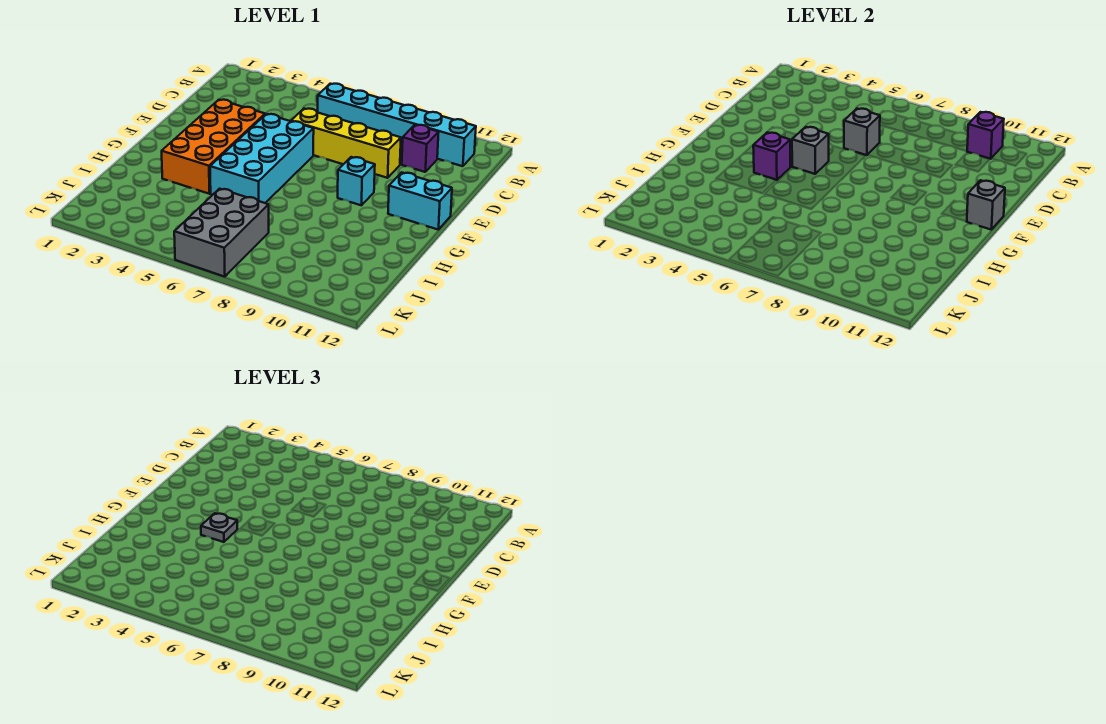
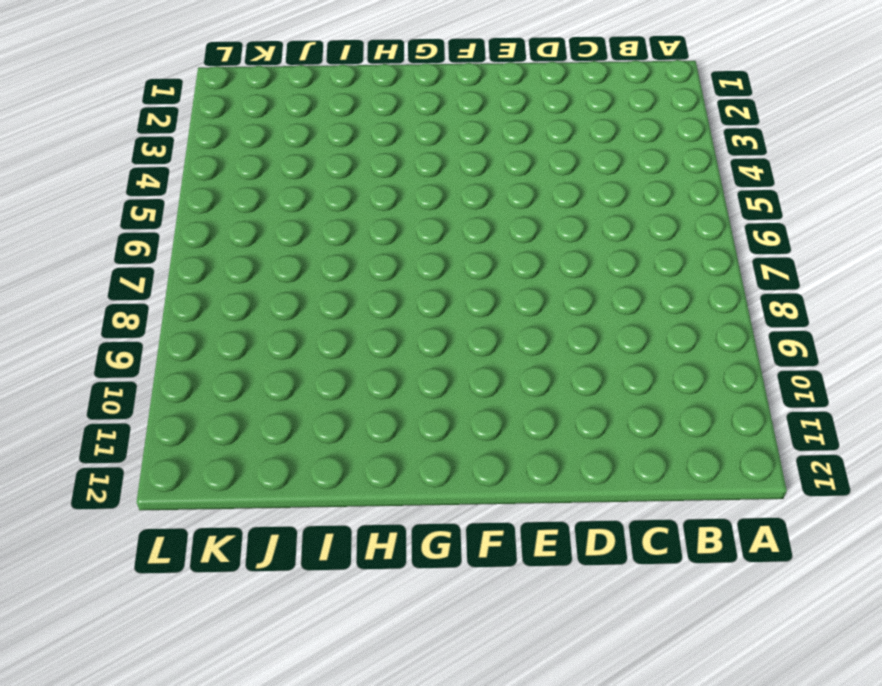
none -> cyan brick B6:B11 level 1
none -> purple brick C10 level 1
none -> yellow brick D6:D9 level 1

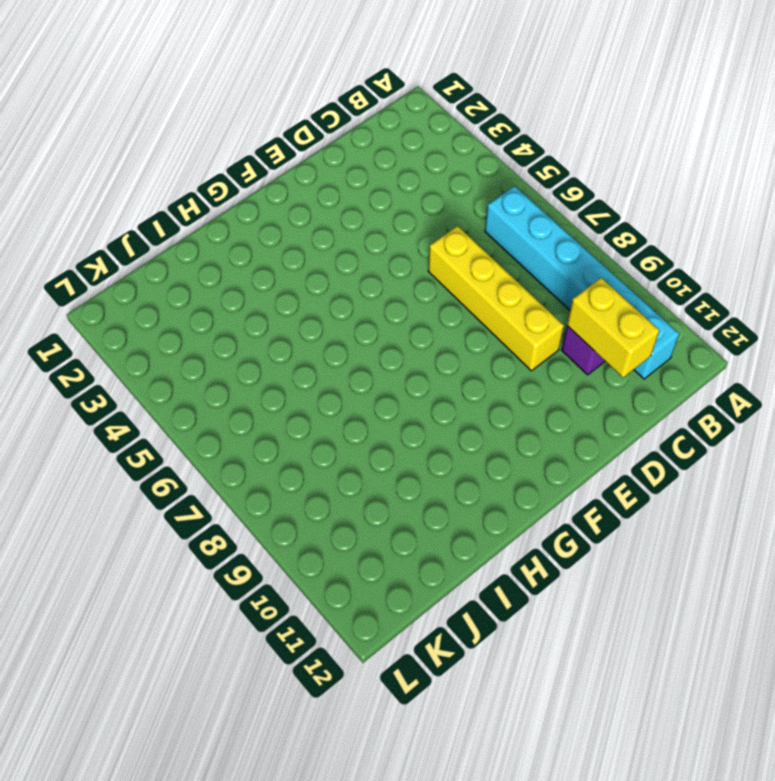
yellow brick C10:C11 level 2 -> none
none -> orange brick E3:H4 level 1
none -> cyan brick E5:H6 level 1
none -> cyan brick F9 level 1

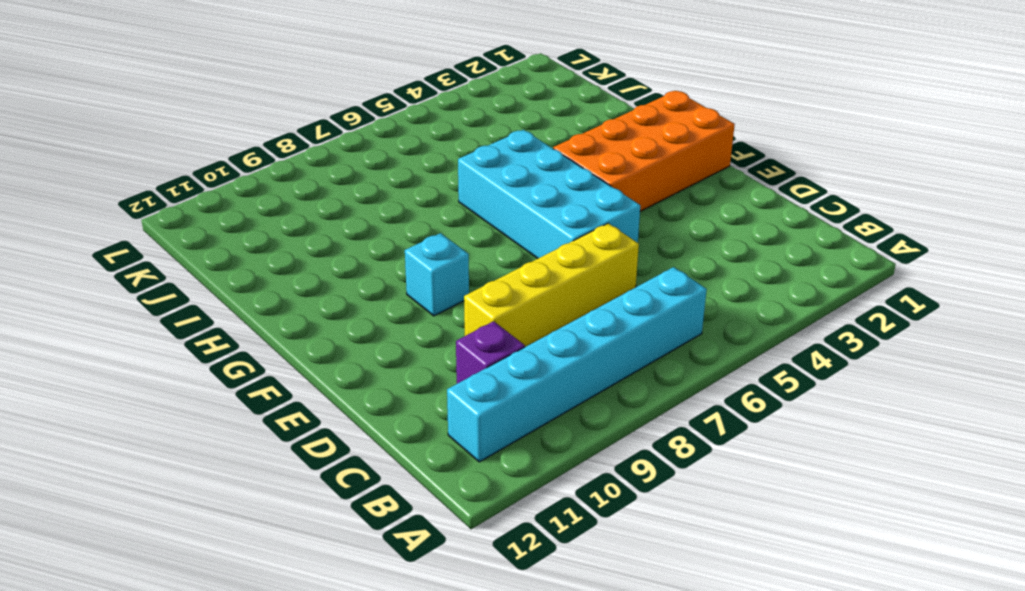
orange brick F1:G4 level 1 -> orange brick E3:H4 level 1
none -> cyan brick F11:F12 level 1
none -> grey brick J6:L7 level 1
none -> purple brick B10 level 2

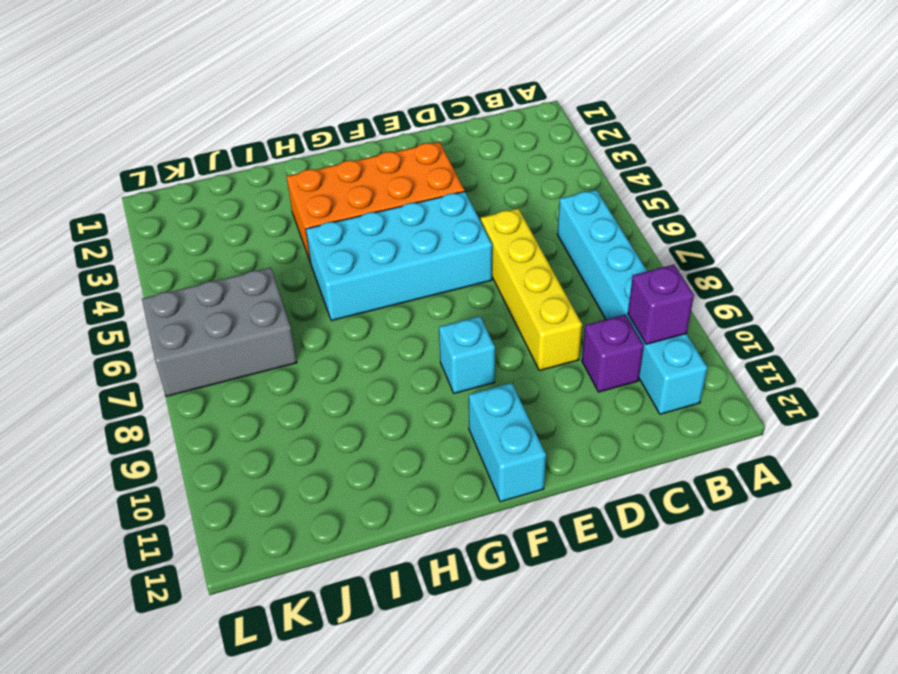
none -> grey brick D6 level 2
none -> grey brick F5 level 2
none -> grey brick F12 level 2

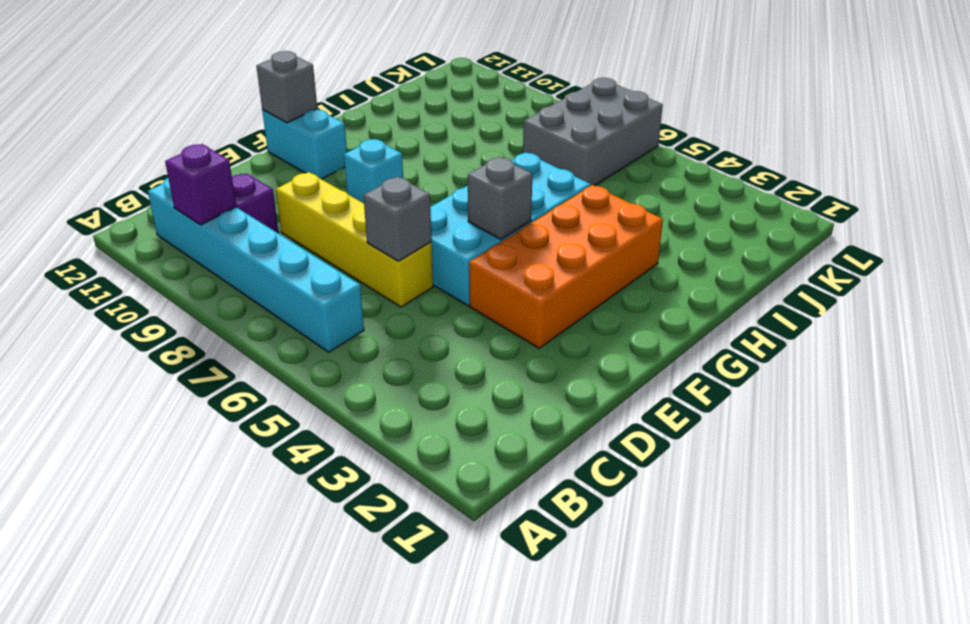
none -> purple brick G4 level 2
none -> grey plate G4 level 3

